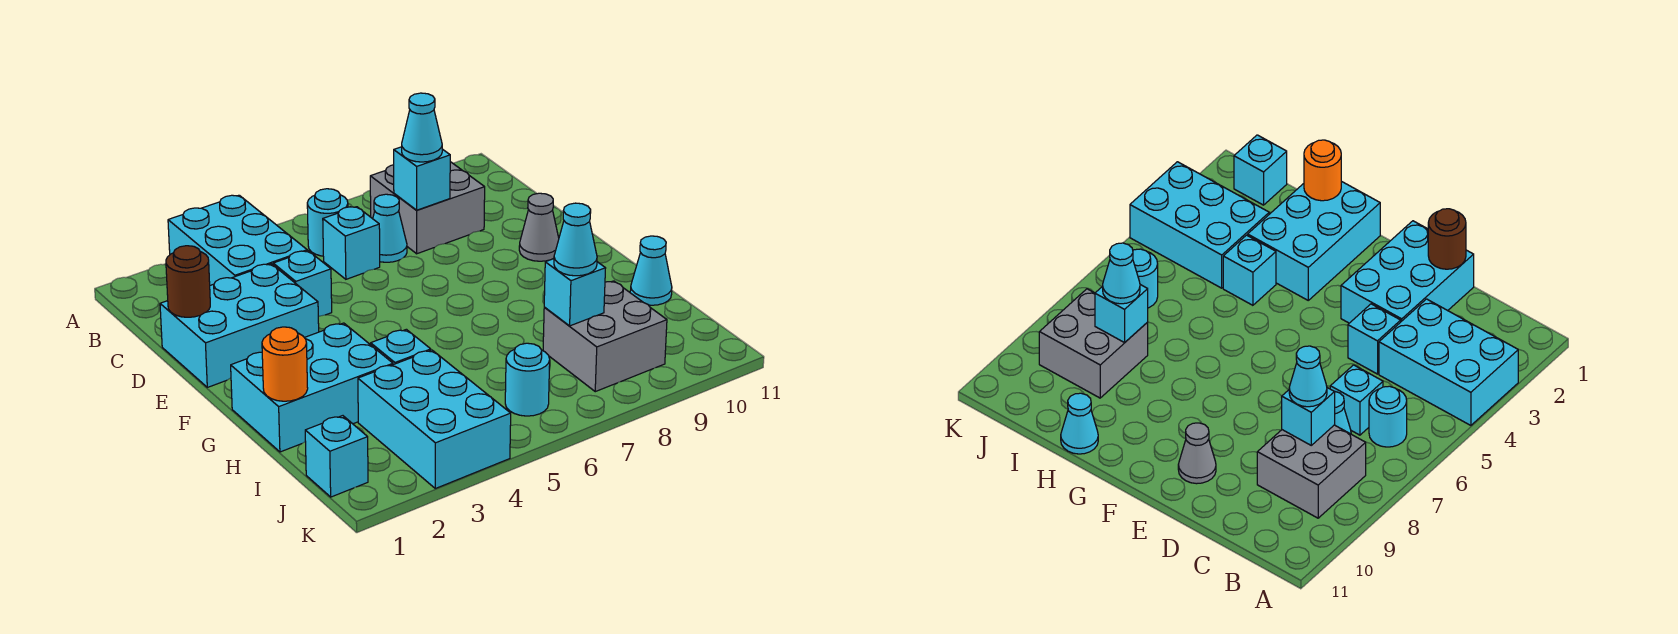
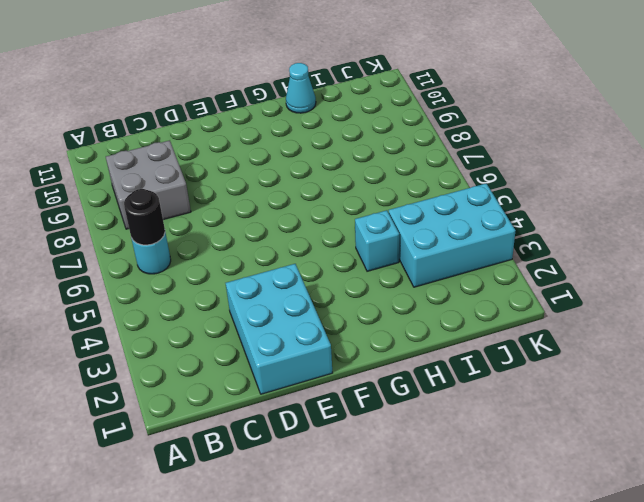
black round brick B6 level 2 -> none
none -> cyan brick A3:C4 level 1
none -> cyan brick C6 level 1
none -> cyan cone C7 level 1

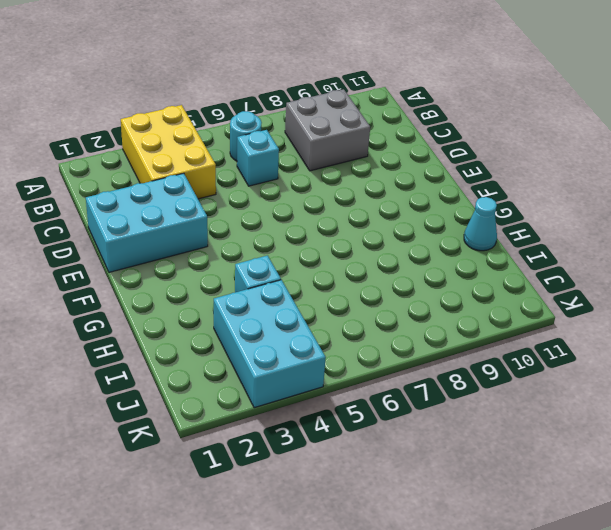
yellow brick A3:C4 level 1 -> cyan brick A3:C4 level 1
none -> cyan cone C7 level 1
none -> cyan brick D4 level 1
none -> grey cone E10 level 1

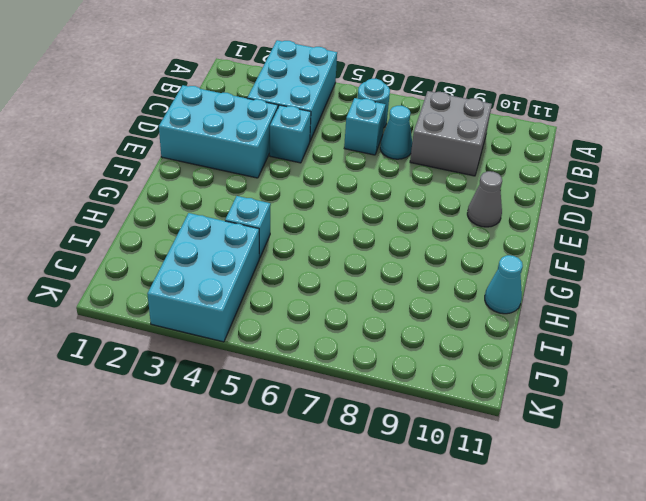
none -> cyan brick G1:H3 level 1
none -> grey brick I8:J9 level 1
none -> cyan brick J1 level 1

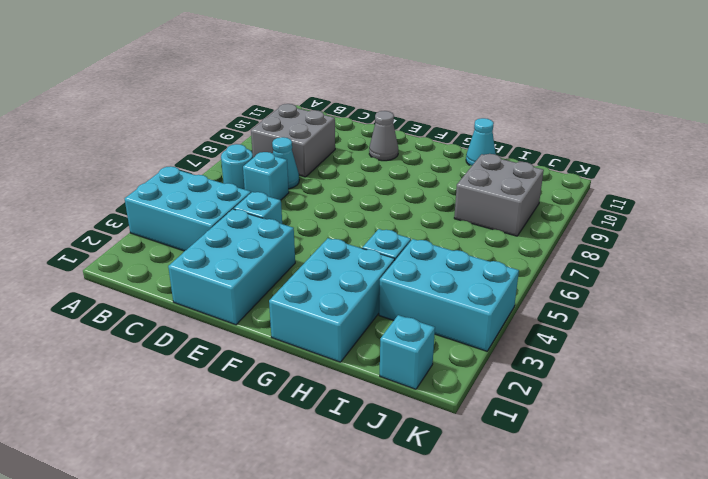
none -> cyan round brick J6 level 1
none -> cyan brick C8 level 2
none -> brown round brick D1 level 2

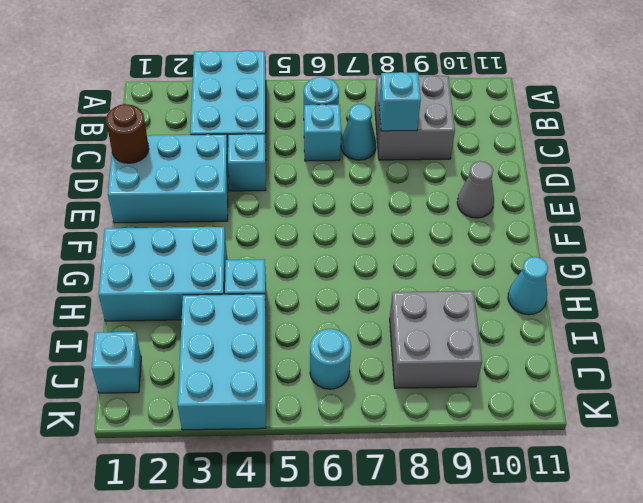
none -> orange round brick H1 level 2
none -> cyan brick I8 level 2
none -> cyan cone C8 level 3

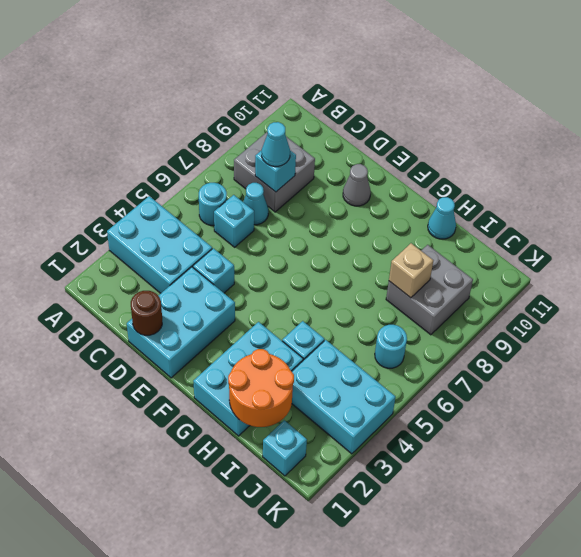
orange round brick H1:I2 level 2 -> orange round brick H1 level 2
tan brick I8 level 2 -> cyan brick I8 level 2
none -> cyan cone I8 level 3

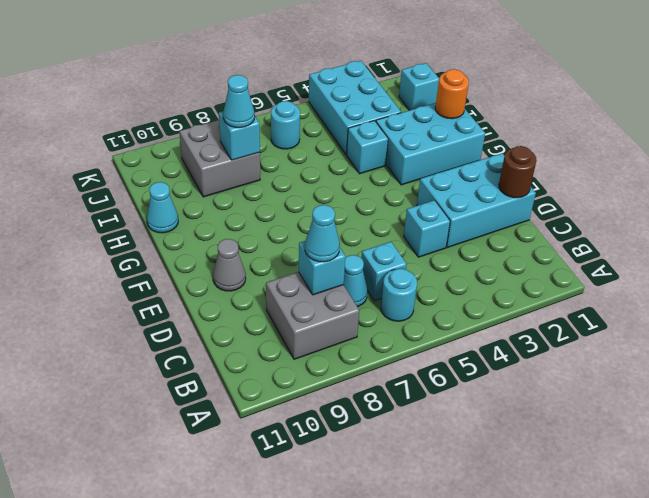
none -> cyan brick A3:C4 level 1

